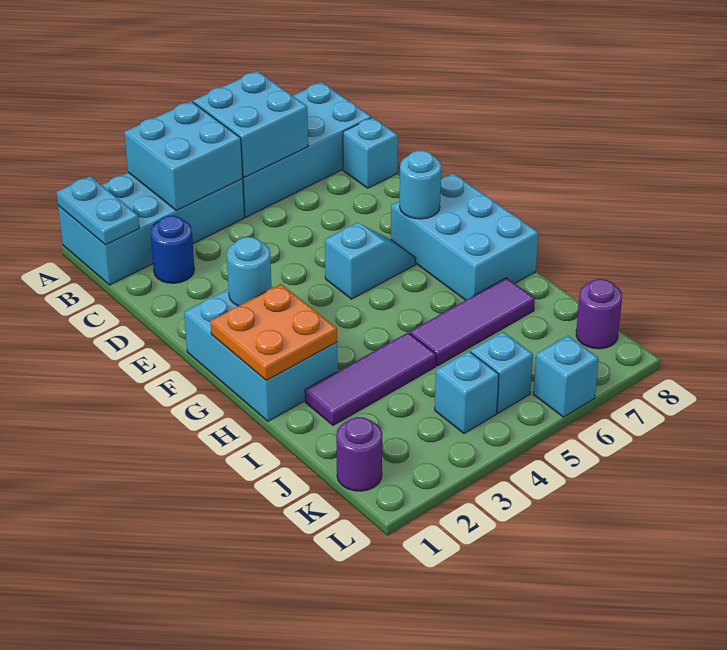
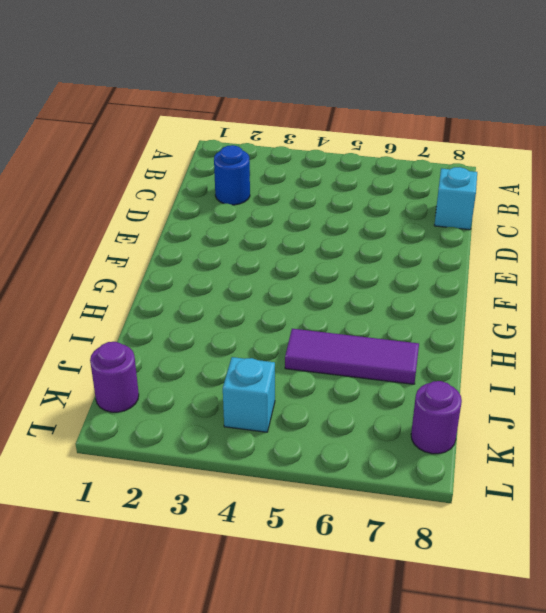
none -> cyan brick A1:B4 level 1
none -> cyan brick A5:B8 level 1
none -> cyan brick F1:H2 level 1

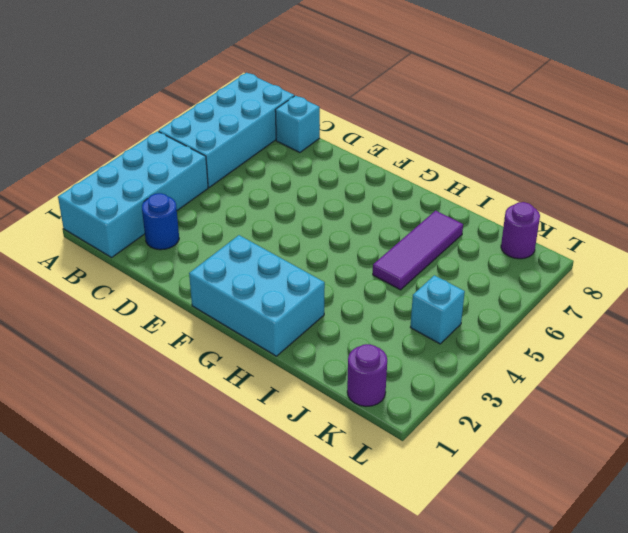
none -> cyan slope F5:F6 level 1 top 5
none -> cyan brick F7:H8 level 1
none -> purple tile I2:I4 level 1

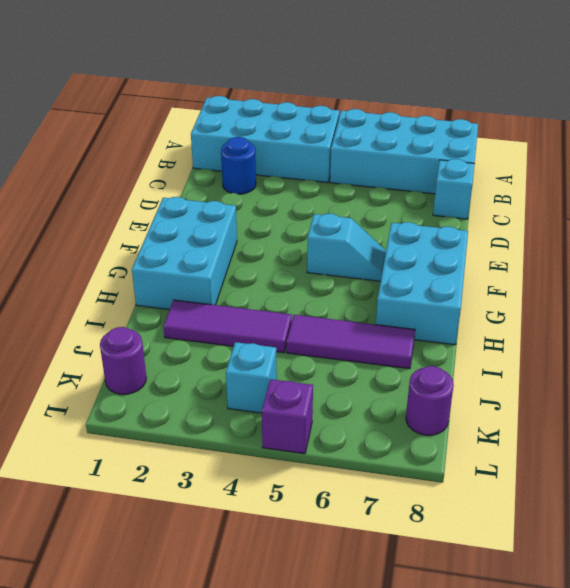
purple brick L5 level 1 -> none
none -> cyan brick K5 level 1
none -> cyan brick L6 level 1
none -> cyan plate A1:B1 level 2

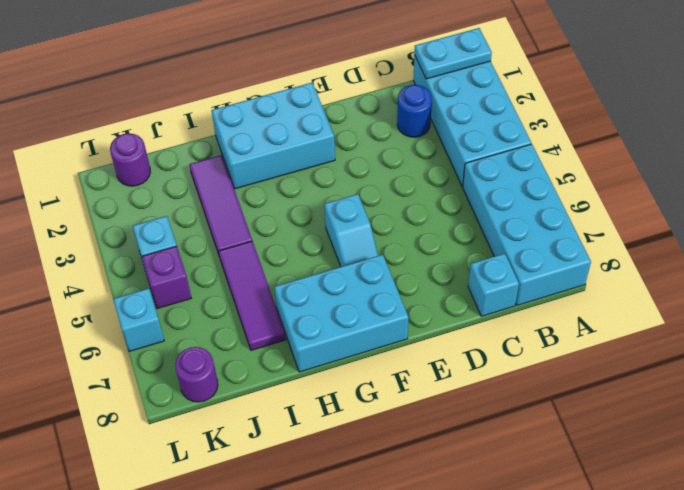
purple brick K5 level 1 -> cyan brick K5 level 1
none -> cyan brick A3:B4 level 2
none -> cyan brick A5:B6 level 2
none -> cyan round brick F2 level 2

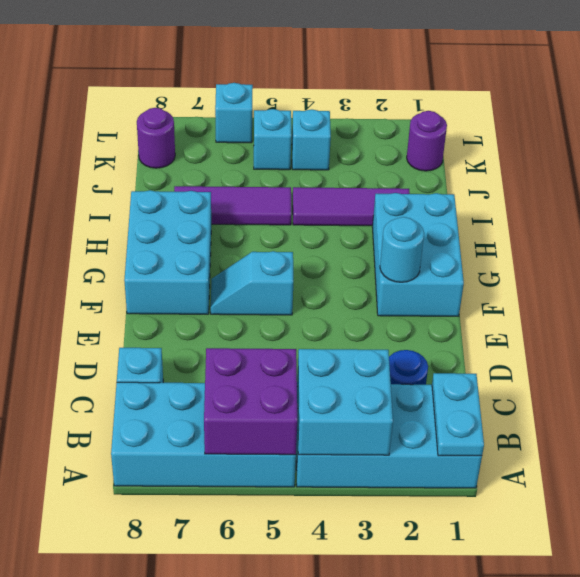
purple brick A5:B6 level 2 -> cyan brick A5:B6 level 2
none -> cyan round brick F7 level 2
none -> orange plate G1:H2 level 2

